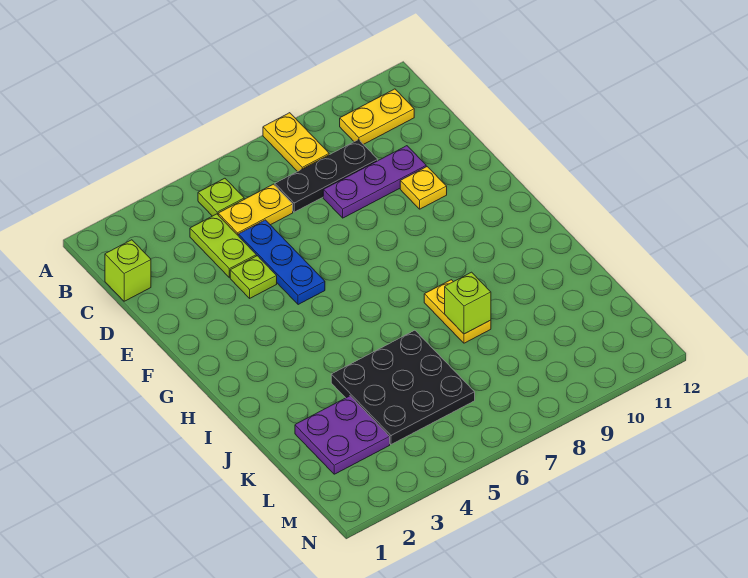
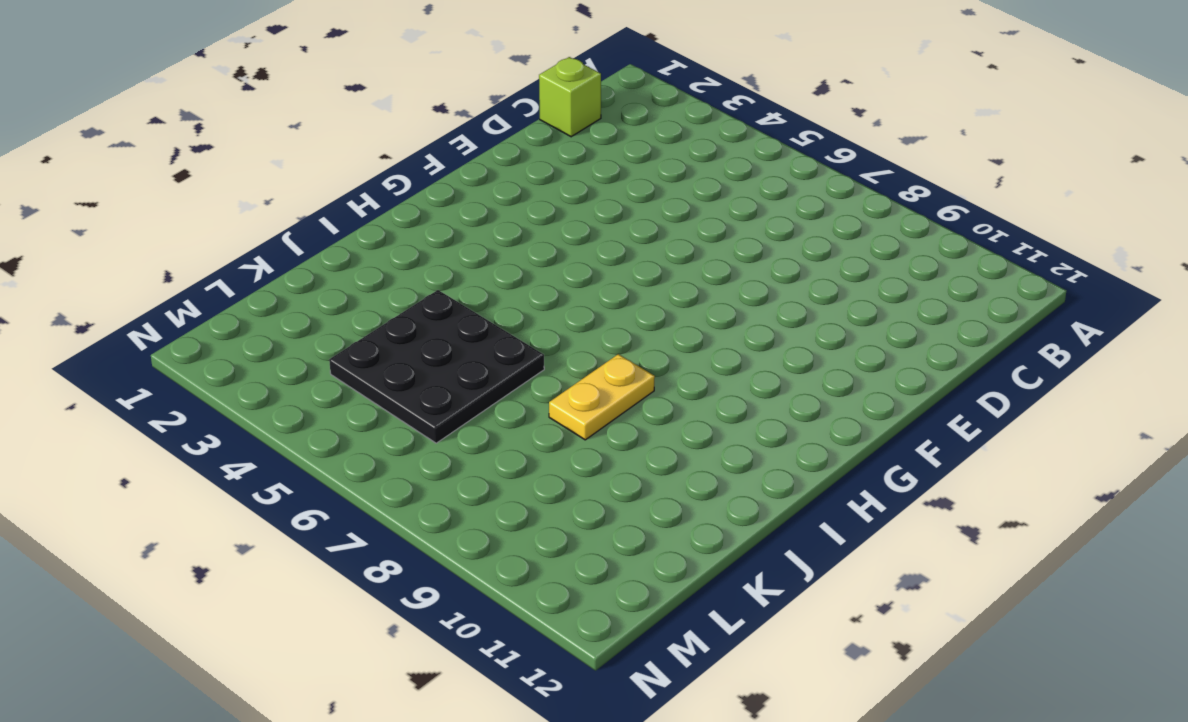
none -> yellow plate A8:B8 level 1
none -> lime plate B5 level 1
none -> yellow plate B10:B11 level 1

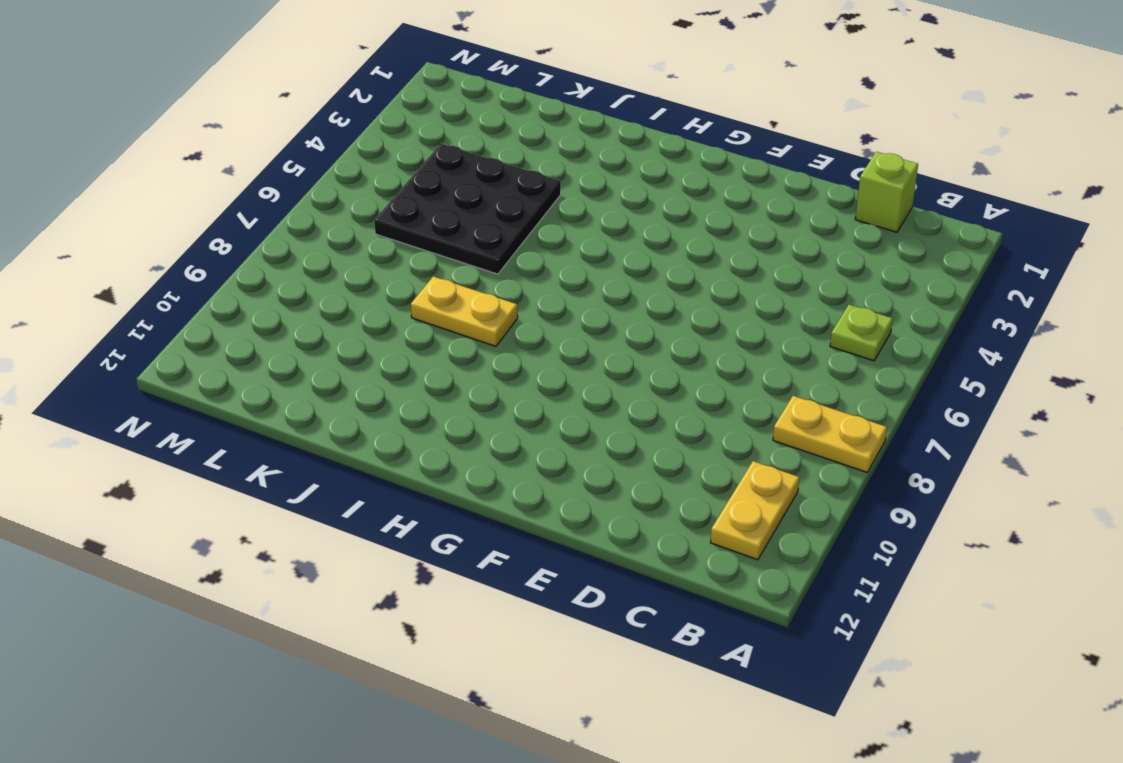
none -> lime plate C4:D4 level 1
none -> yellow plate C5:C6 level 1
none -> black plate C7:C9 level 1

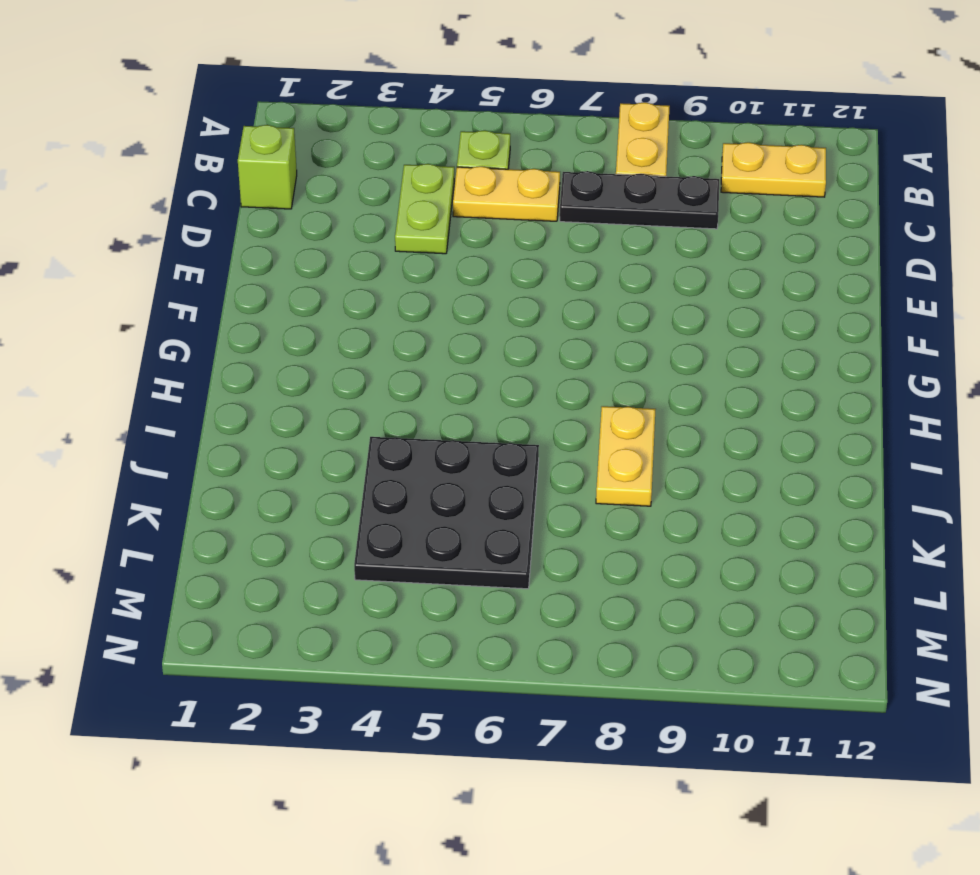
none -> blue plate D5:F5 level 1
none -> purple plate D8:D10 level 1
none -> lime plate E4 level 1

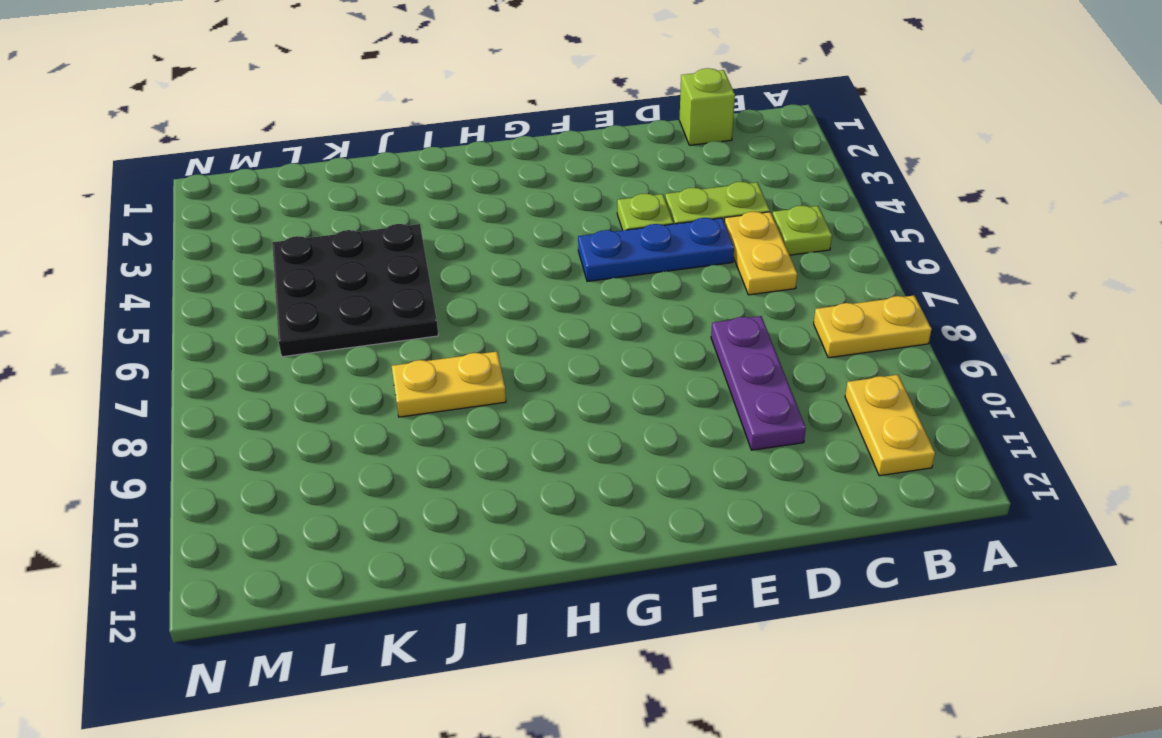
none -> black plate C7:C9 level 1
none -> yellow plate E10 level 1
none -> purple plate K2:L3 level 1

